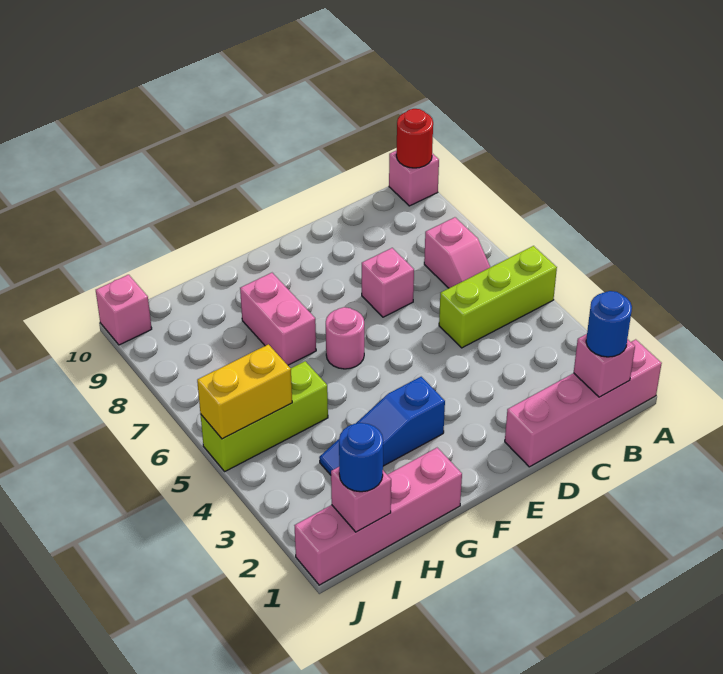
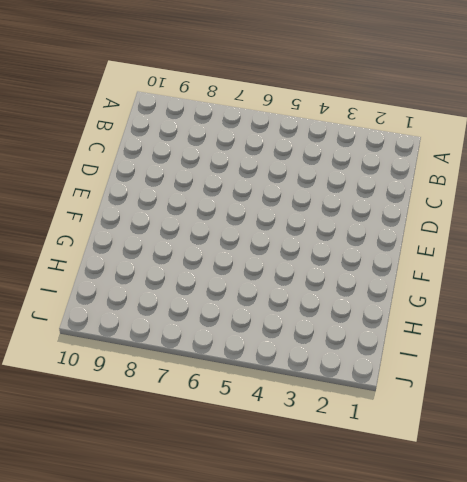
none -> pink brick A1:D1 level 1
none -> lime brick A5:C5 level 1
none -> pink brick A10 level 1

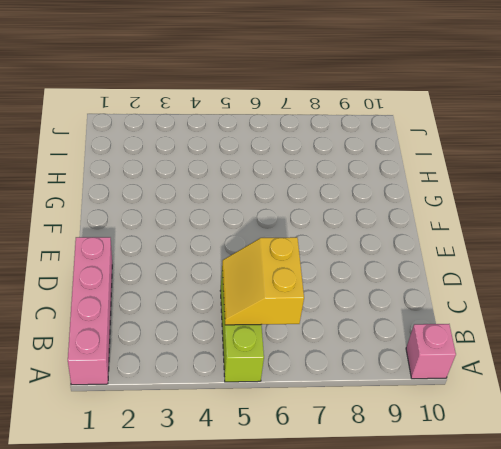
yellow slope B5:C6 level 2 top 6 -> none
none -> pink slope B6:B7 level 1 top 7
none -> pink brick D7 level 1
none -> blue slope F3:H3 level 1 top F

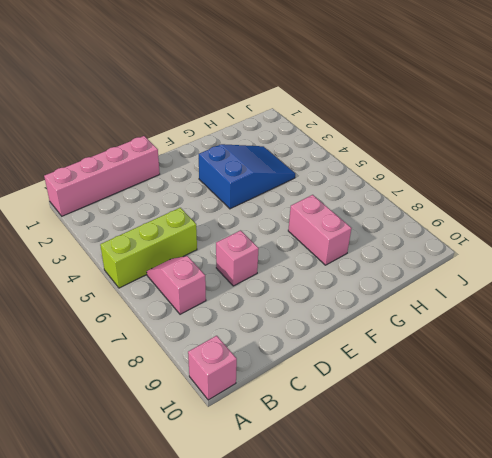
blue slope F3:H4 level 1 top F -> blue slope F3:H3 level 1 top F
none -> pink round brick F6 level 1
none -> pink brick G1:J1 level 1
none -> lime brick H5:J5 level 1

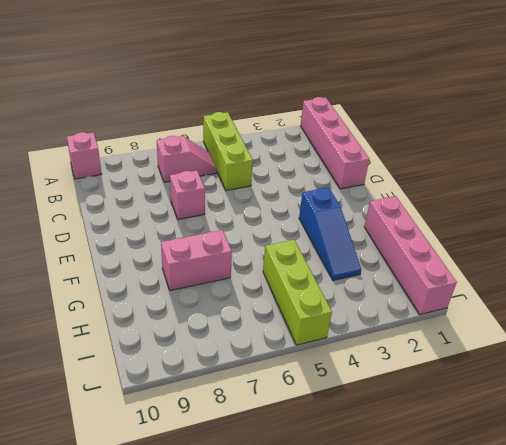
none -> pink round brick F6 level 1
none -> pink brick J10 level 1
none -> red round brick A10 level 2

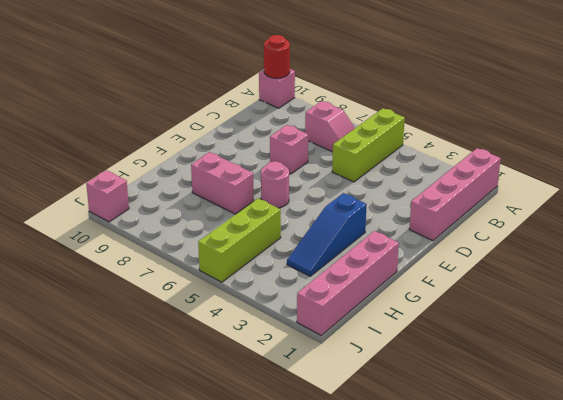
none -> pink brick B1 level 2
none -> pink brick I1 level 2
none -> yellow brick I5:J5 level 2

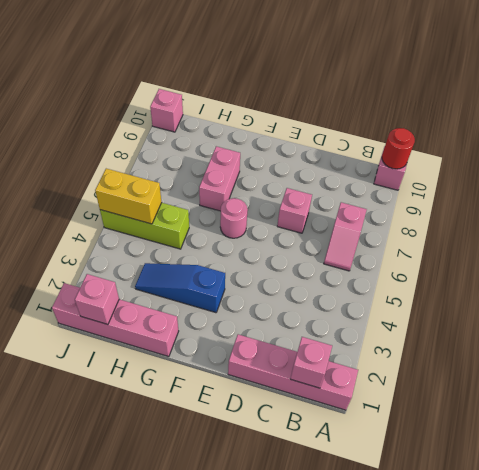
none -> lime brick A5:C5 level 1
none -> blue round brick B1 level 3
none -> blue round brick I1 level 3

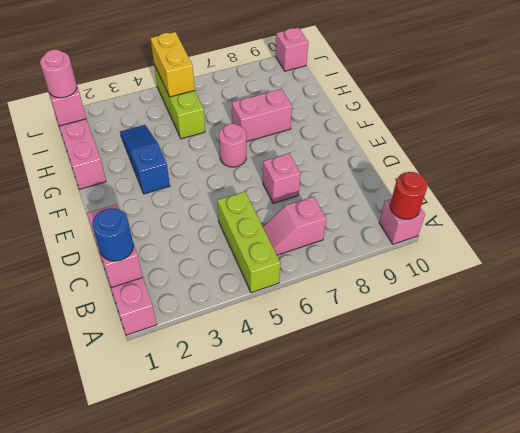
pink round brick I1 level 3 -> blue round brick I1 level 3

